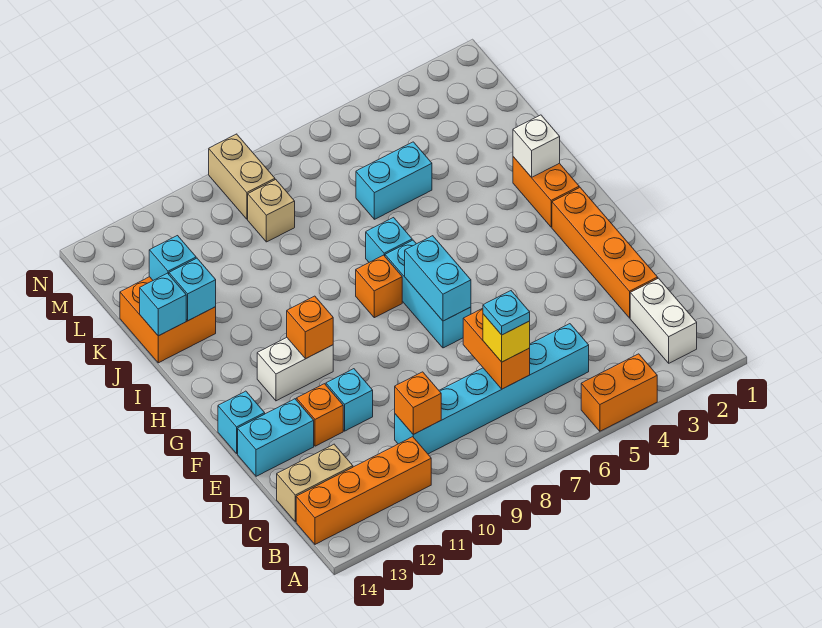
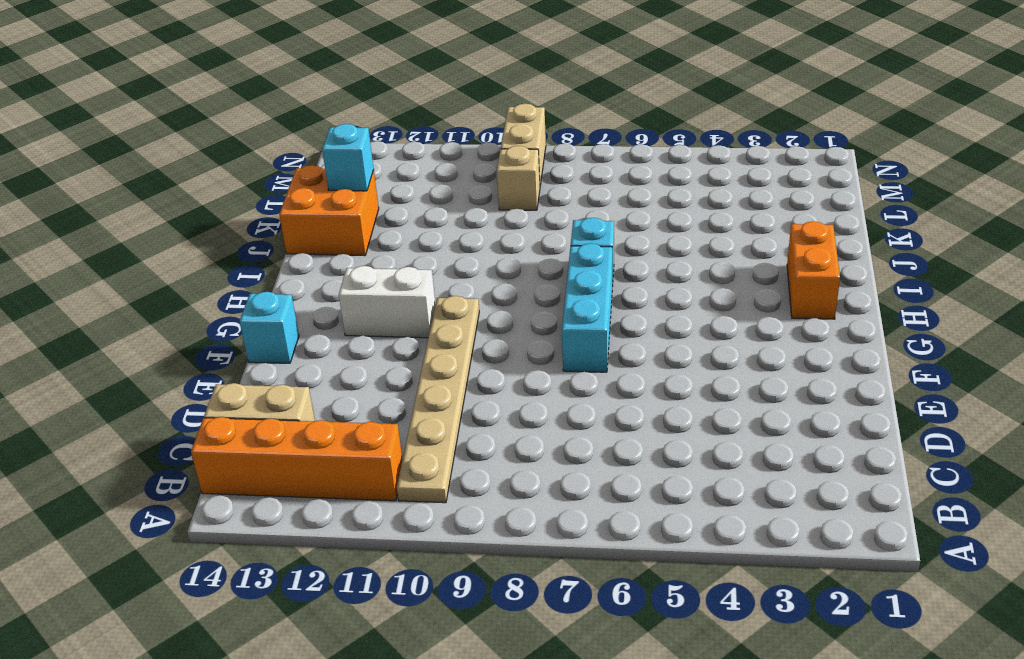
tan plate B10:G10 level 1 -> cyan brick C5:C10 level 1
none -> orange brick A4:A5 level 1
none -> white brick B2:C2 level 1
none -> orange brick D2:G2 level 1

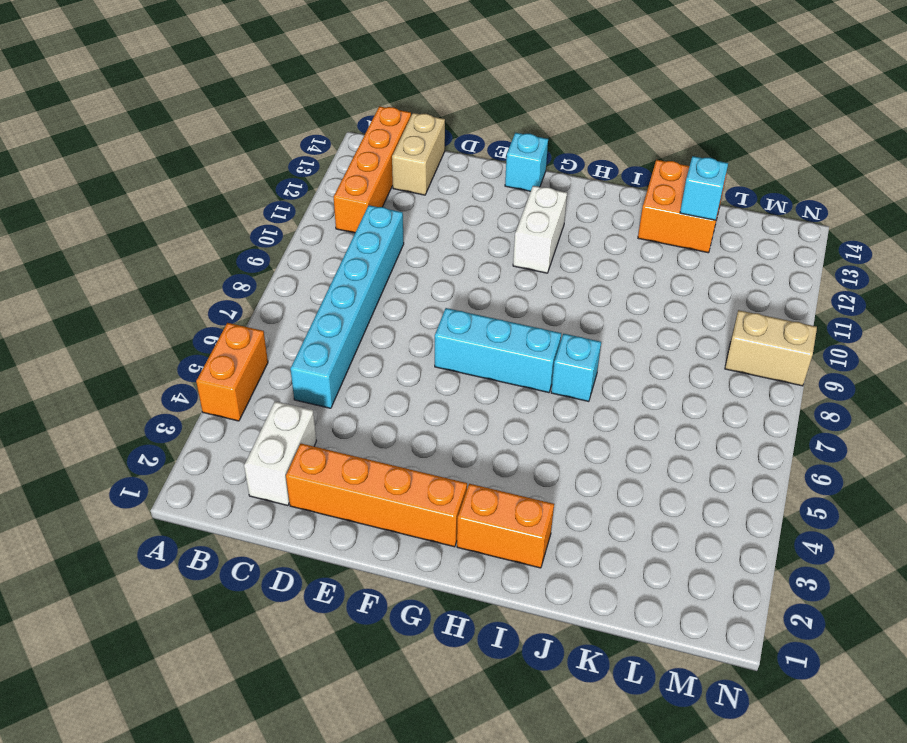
white brick C2:C3 level 1 -> white brick B2:C2 level 1
none -> cyan brick E11 level 1
none -> orange brick E12 level 1
none -> cyan brick E13:E14 level 1

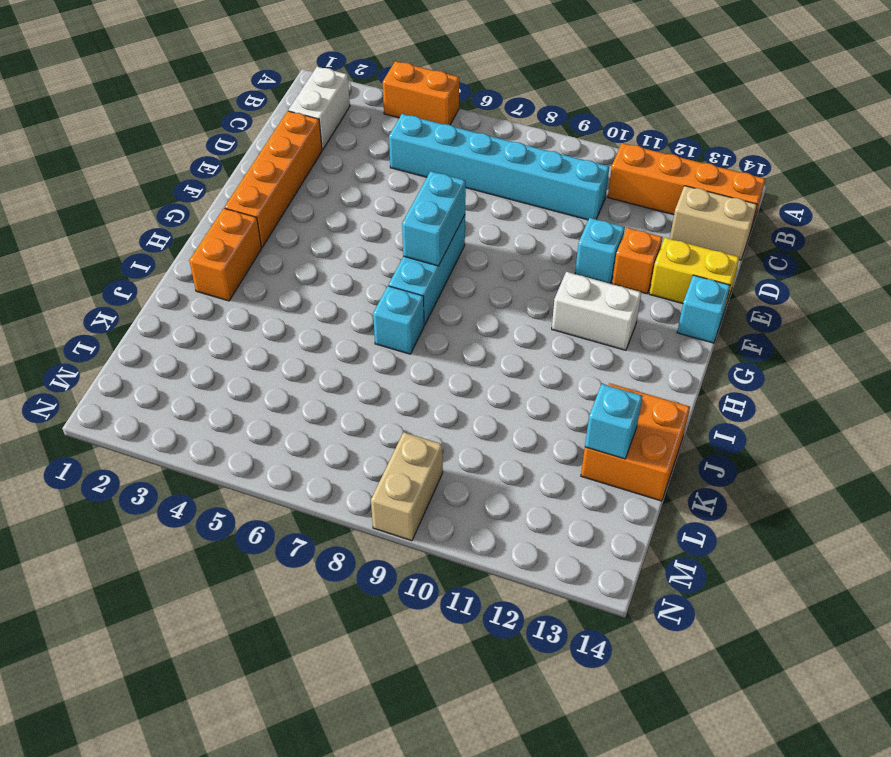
yellow brick E13:E14 level 1 -> cyan brick E13:E14 level 1
none -> orange brick H8 level 1
none -> cyan brick K5:K6 level 1
none -> tan brick L9 level 1

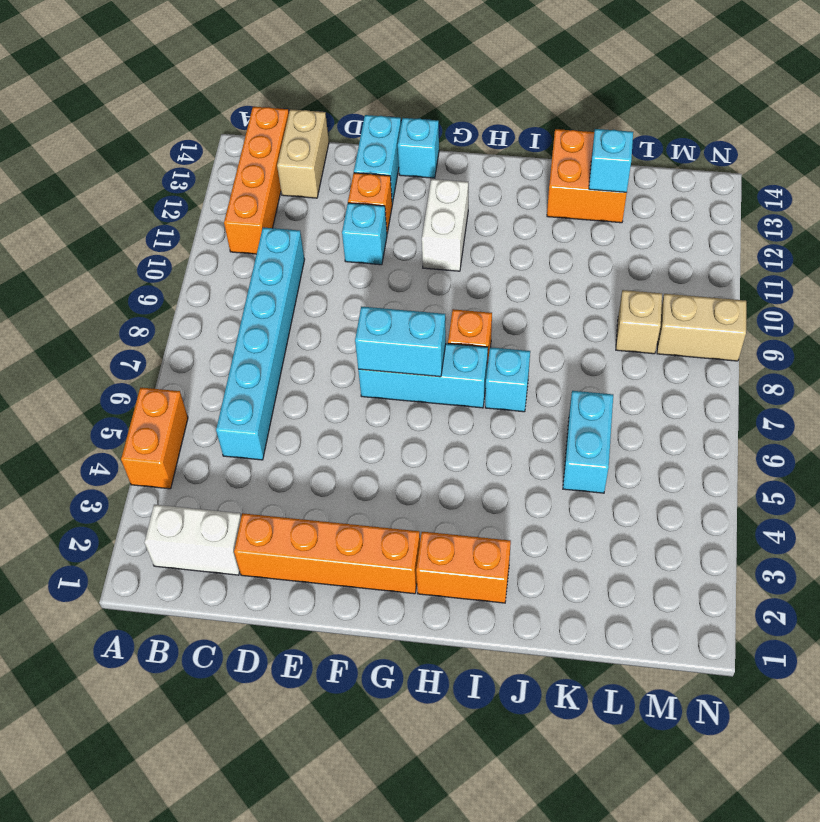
none -> orange brick C7:D7 level 2
none -> orange brick C10 level 2
none -> orange brick G11 level 2

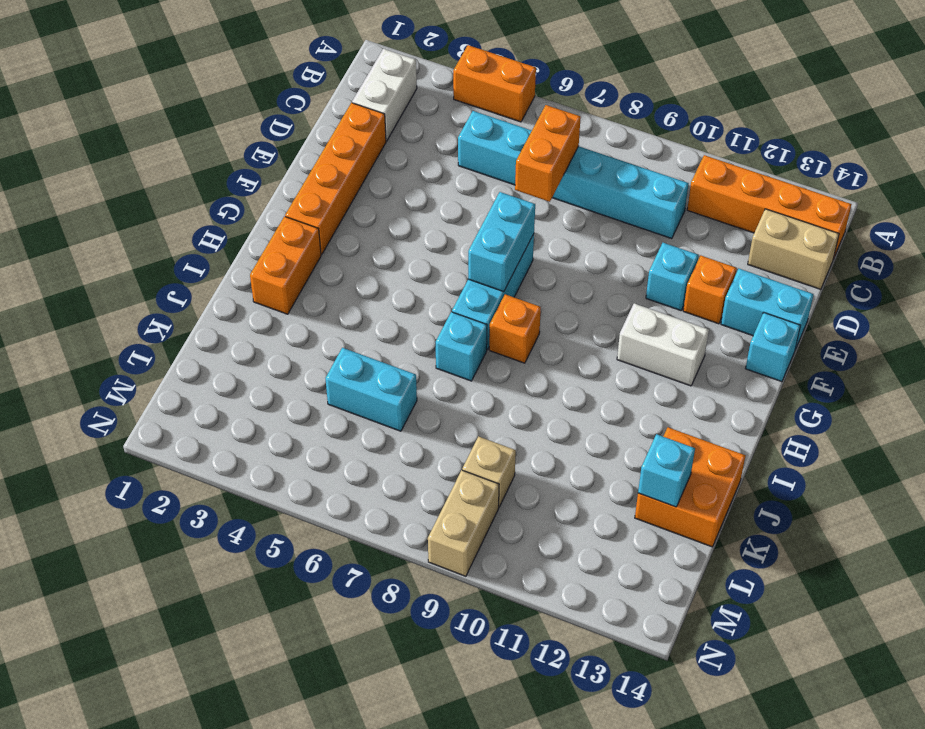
none -> orange brick C10 level 2
none -> orange brick G11 level 2
none -> white brick I2 level 2

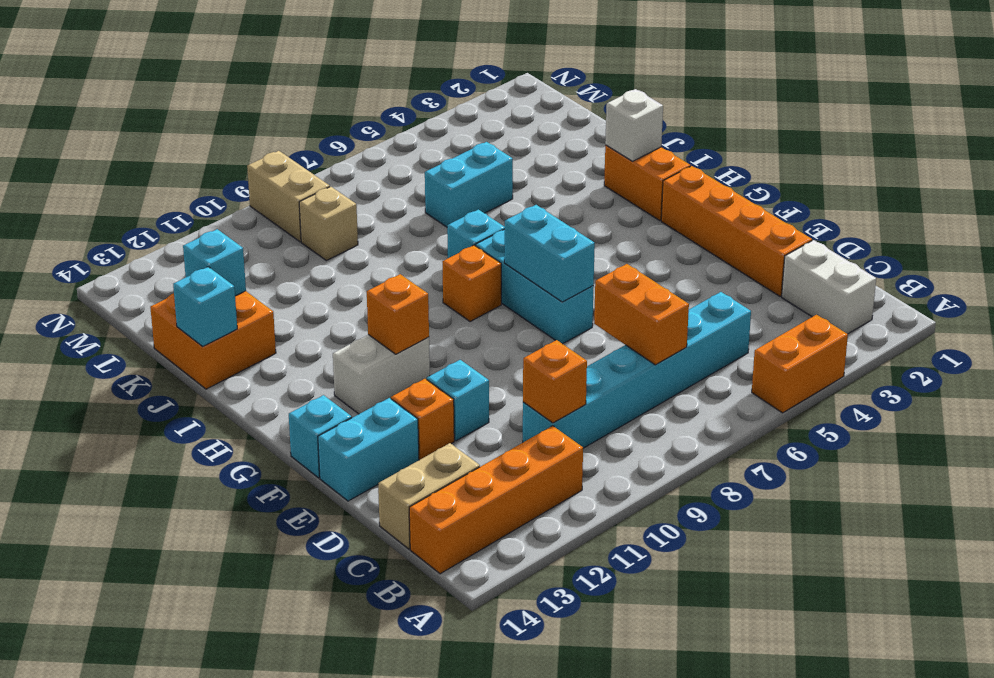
none -> cyan brick J13 level 2
none -> yellow brick C7 level 3
none -> cyan plate C7 level 4

